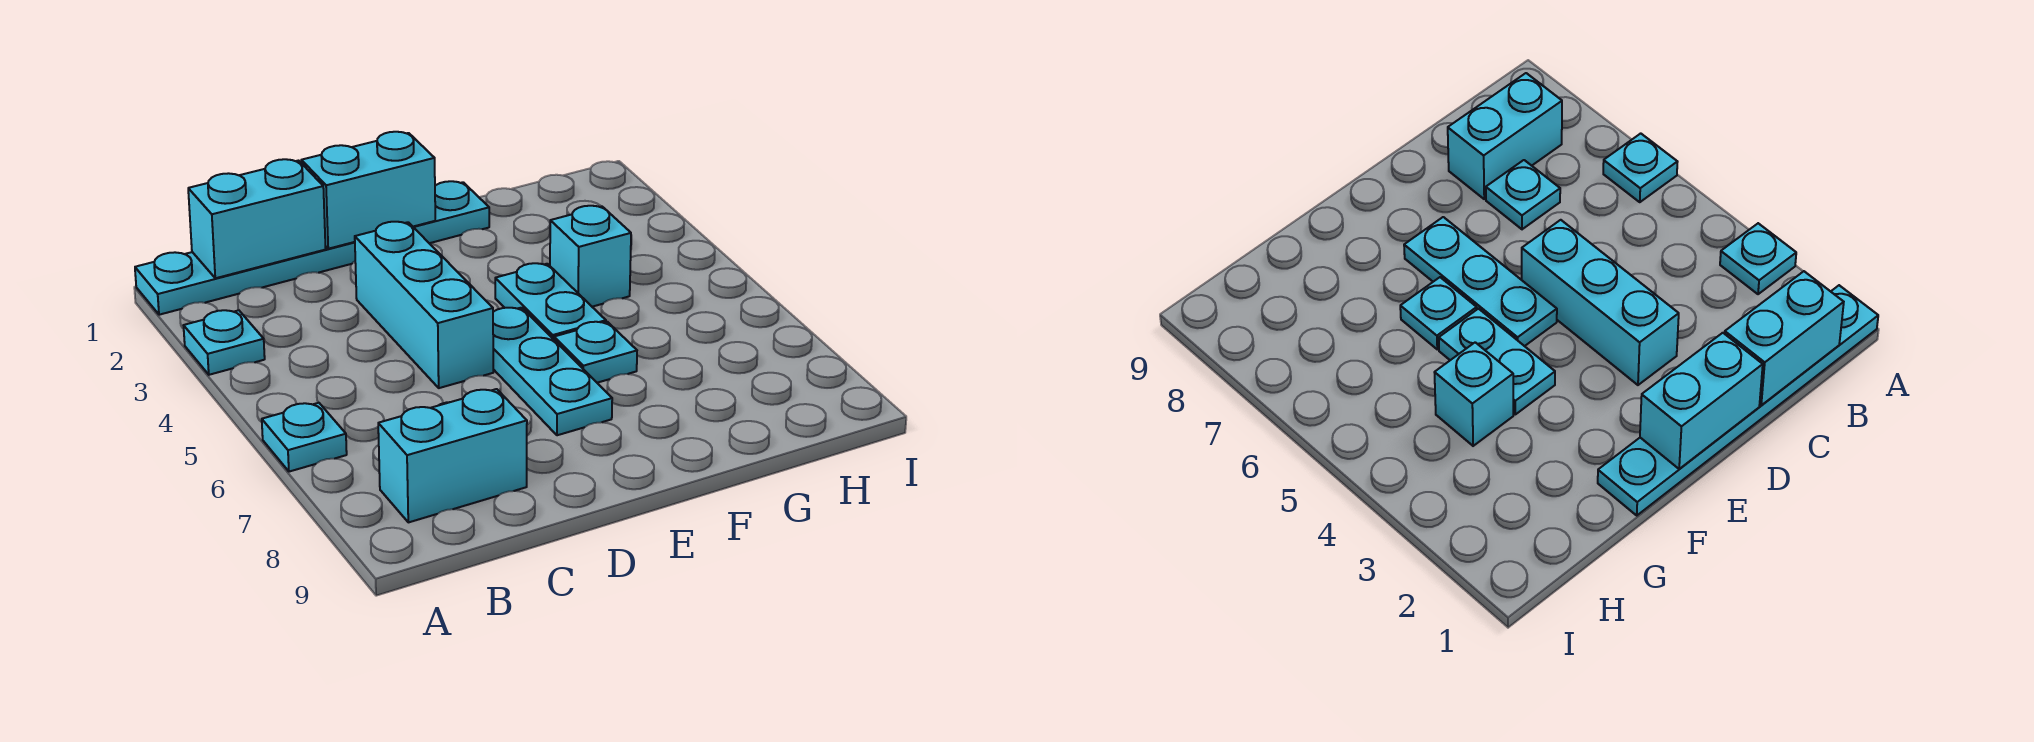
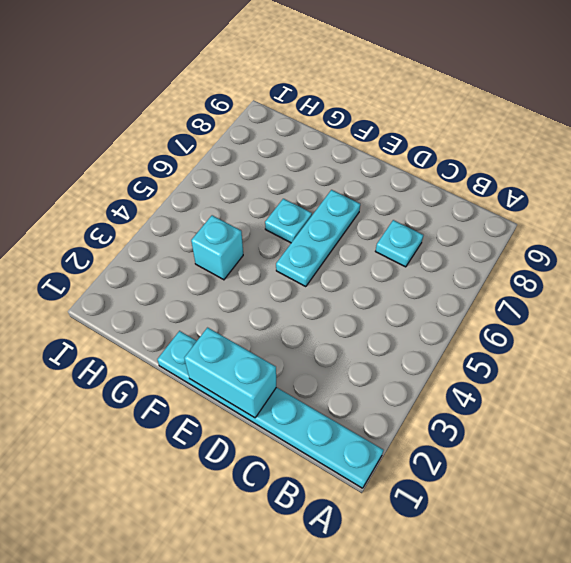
none -> cyan plate A3 level 1
none -> cyan plate A6 level 1
none -> cyan brick B8:C8 level 1

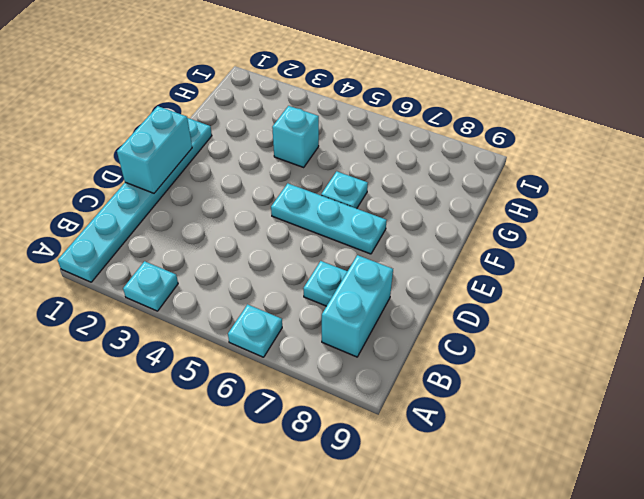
none -> cyan brick D3:D5 level 1
none -> cyan plate F4:F5 level 1
none -> cyan brick B1:C1 level 2

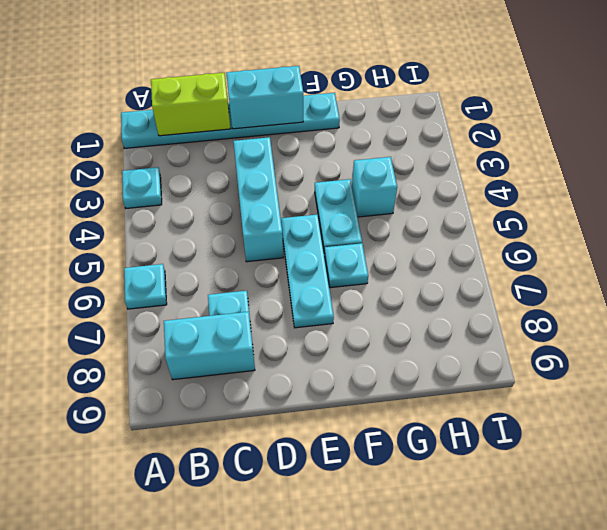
lime brick B1:C1 level 2 -> cyan brick B1:C1 level 2

